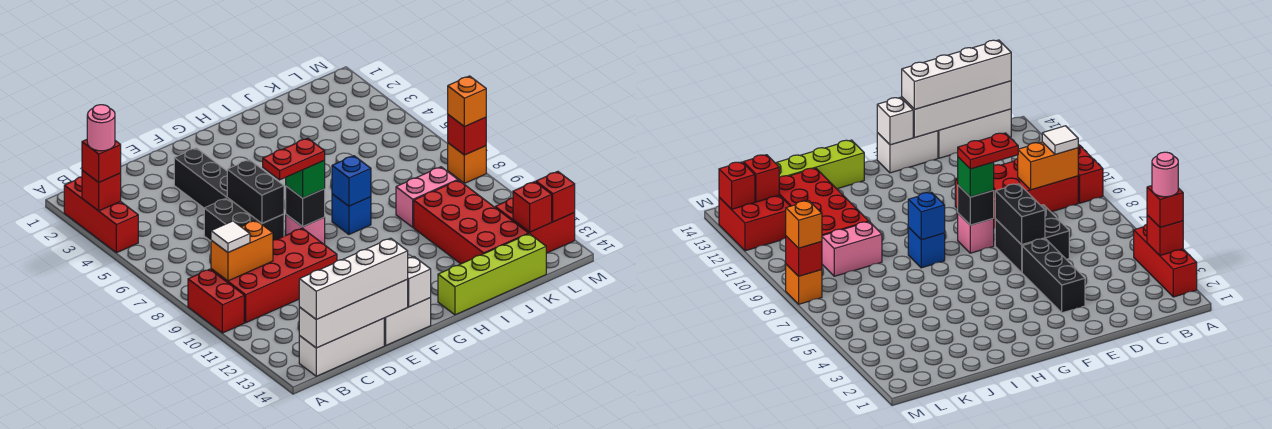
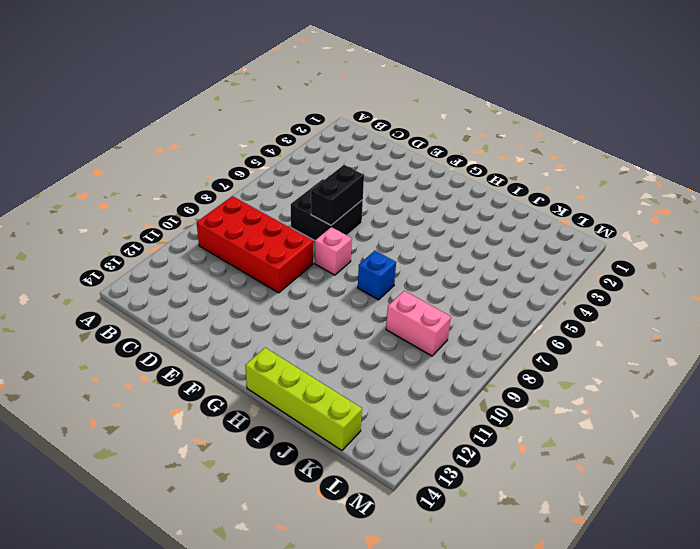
none -> red brick A2:A4 level 1
none -> red brick A9:A10 level 1
none -> white brick B14:D14 level 1
none -> black brick E3:E5 level 1

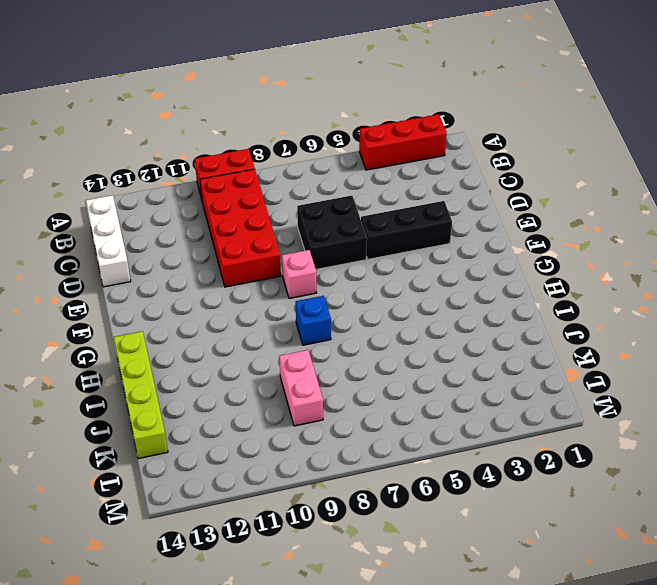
none -> white brick E14:F14 level 1
none -> red brick J10:K13 level 1
none -> red brick L12:M13 level 1
none -> orange brick M8 level 1

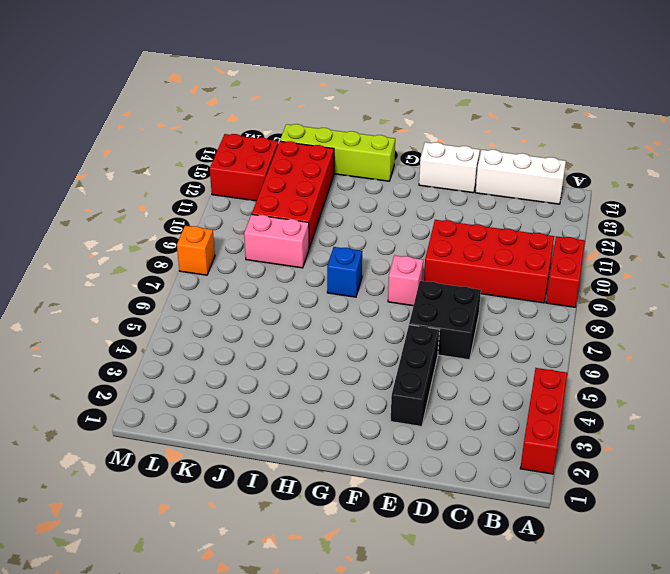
none -> red brick A3 level 2
none -> orange brick B9:C9 level 2
none -> white brick B14:E14 level 2
none -> black brick E6:E7 level 2

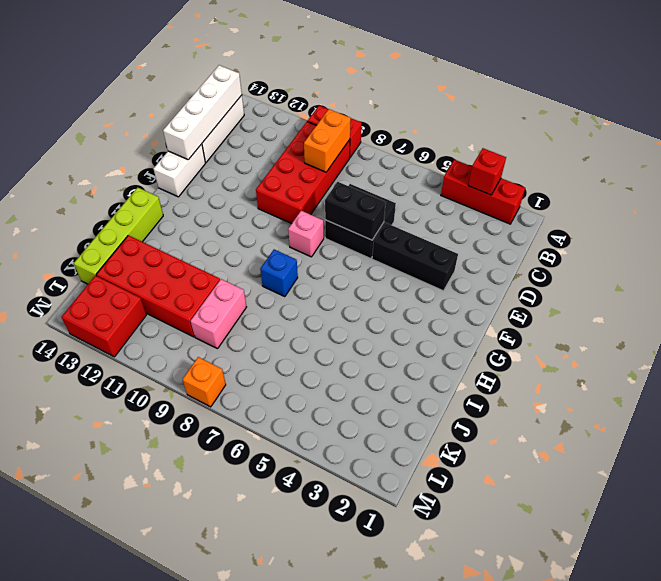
none -> black brick F8 level 2
none -> white brick F14 level 2
none -> blue brick H8 level 2
none -> red brick L13 level 2

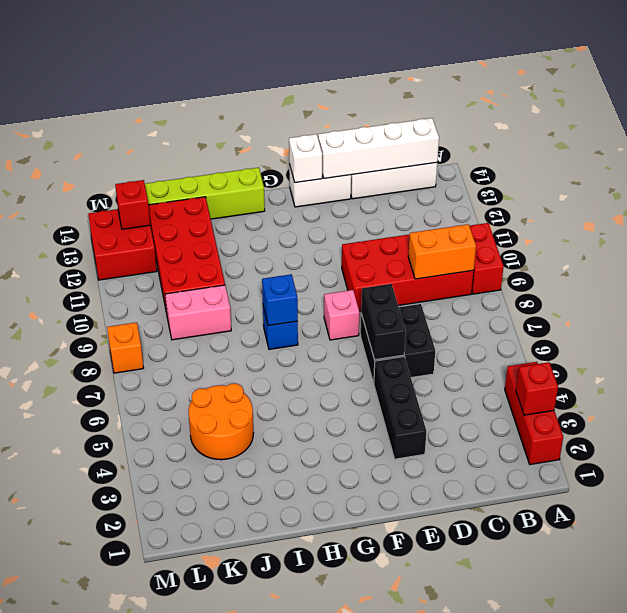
orange round brick J4:K5 level 1 -> none
none -> black brick F8 level 2
none -> red brick M8 level 2
none -> red brick M13 level 2
none -> red brick A3 level 3

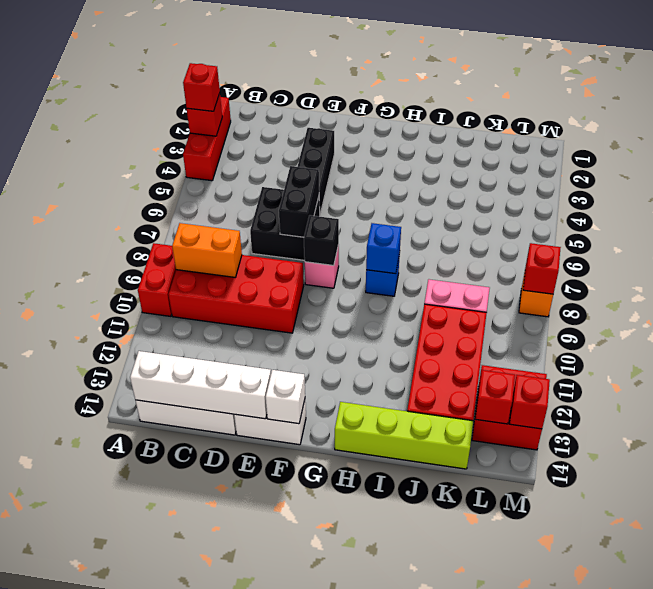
none -> white tile B9 level 3
none -> white brick B14:E14 level 3
none -> green brick F8 level 3
none -> orange brick M8 level 3

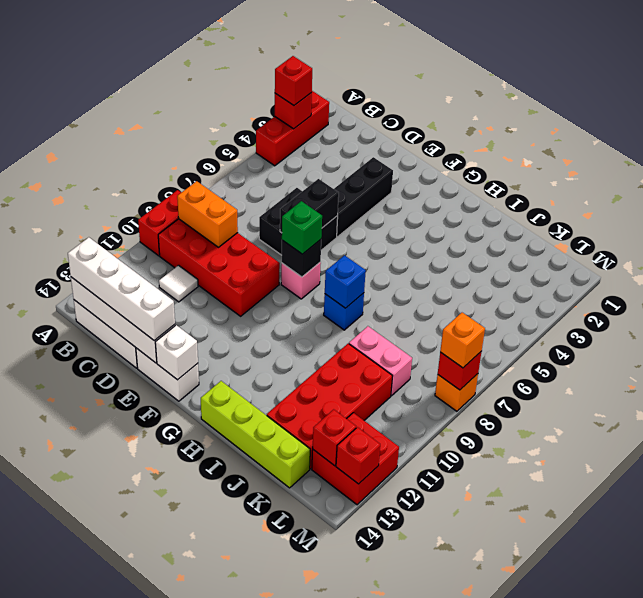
white tile C11 level 1 -> white tile B9 level 3
none -> pink round brick A3 level 4
none -> red plate E8:F8 level 4

